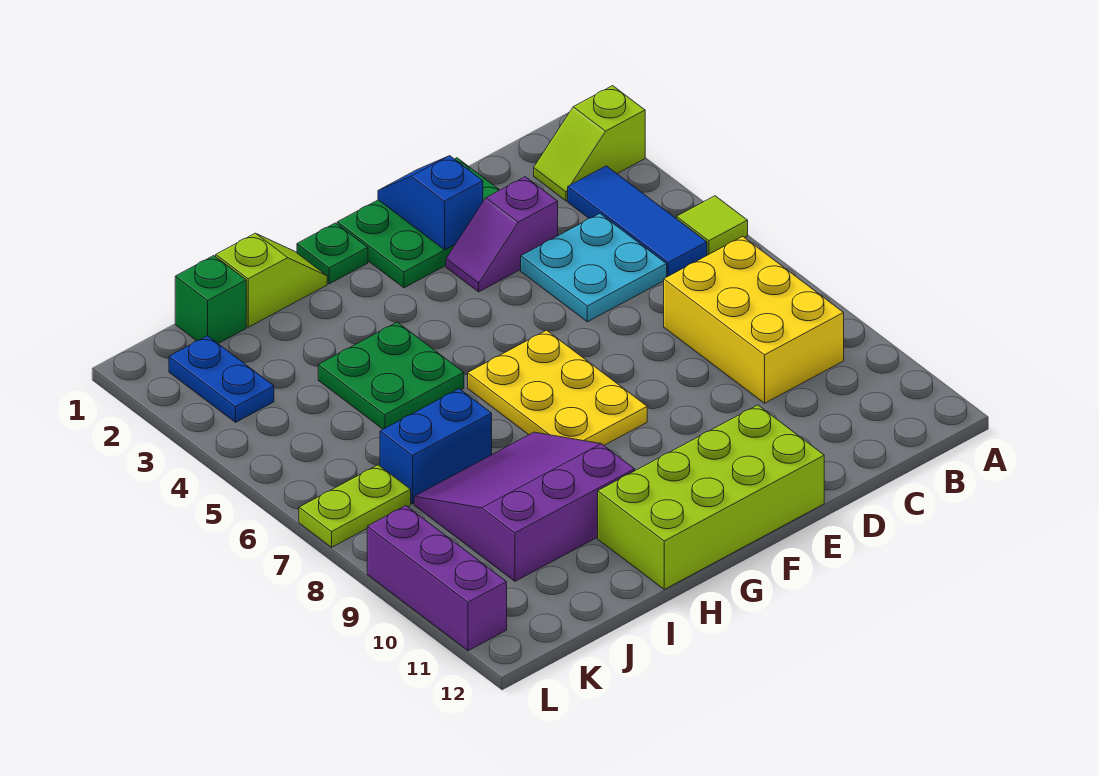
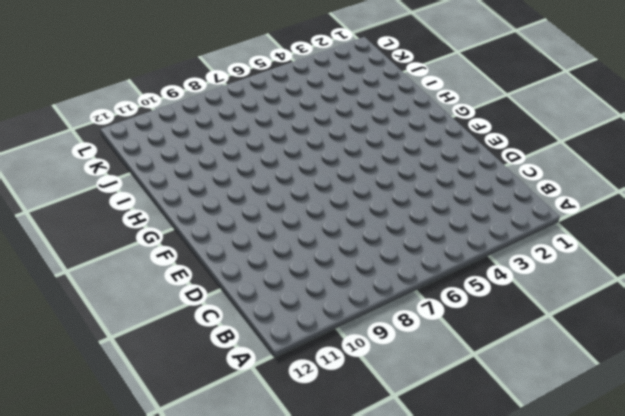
none -> lime slope A2:B2 level 1 top A
none -> lime tile A5 level 1
none -> blue tile B3:B5 level 1

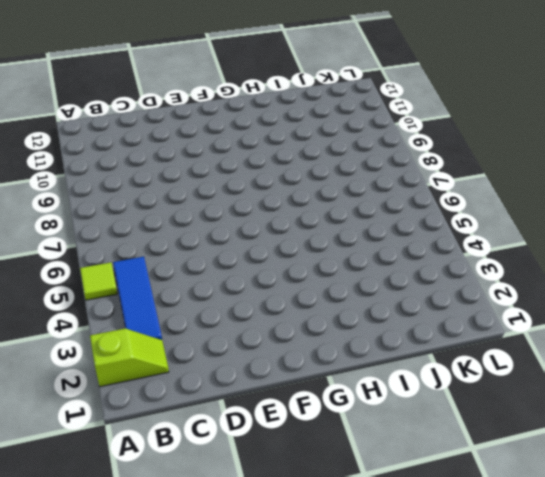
none -> yellow brick B7:C9 level 1
none -> cyan plate C4:D5 level 1
none -> green plate D1:F2 level 1

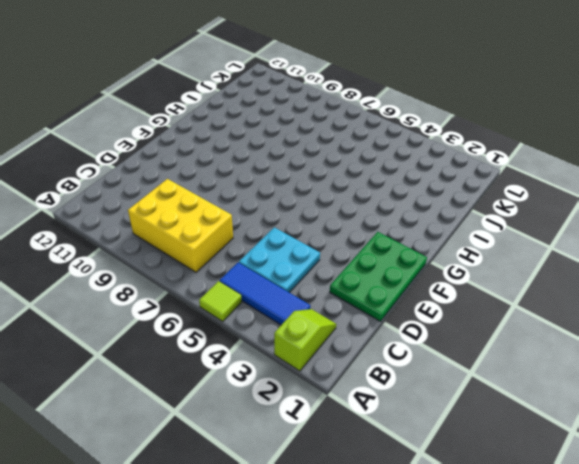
none -> purple slope D3:E3 level 1 top D
none -> lime brick E11:H12 level 1
none -> yellow plate F6:G8 level 1

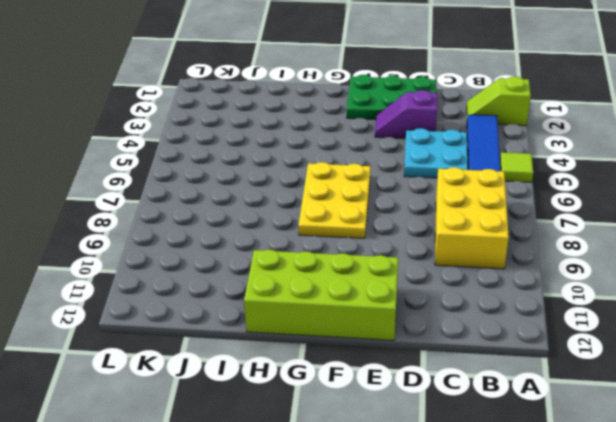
none -> green plate G1 level 1
none -> lime slope H1:I1 level 1 top I
none -> green plate H4:I5 level 1

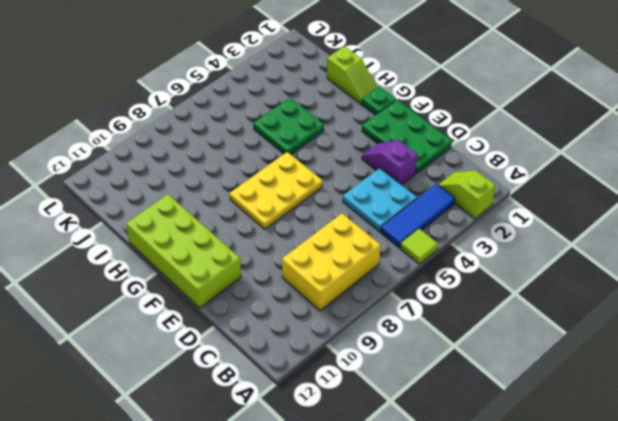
none -> purple slope H8:J10 level 1 top 10
none -> blue brick I7:J7 level 1
none -> green brick J1 level 1

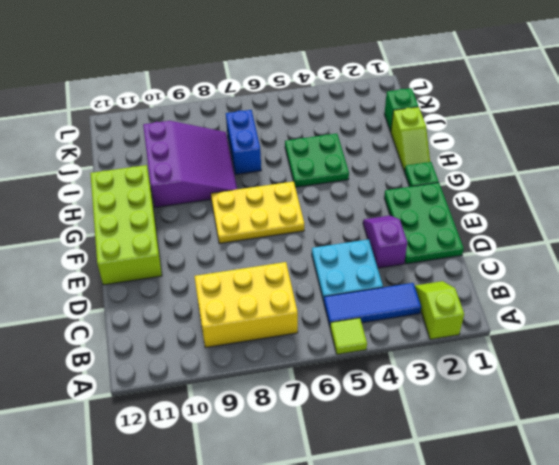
none -> blue plate K2:K3 level 1
none -> lime plate K7:L7 level 1
none -> purple brick L9:L11 level 1

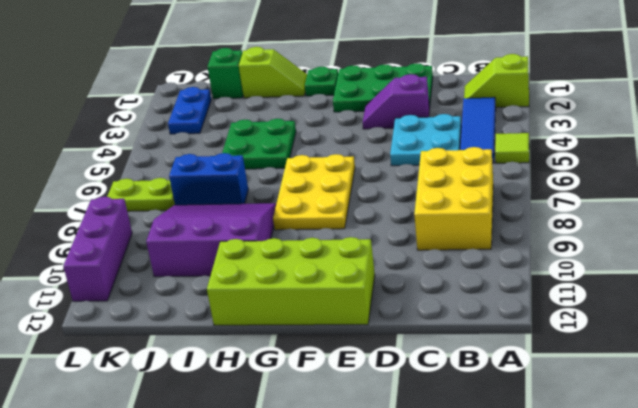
none -> blue slope E1:E2 level 2 top 2

